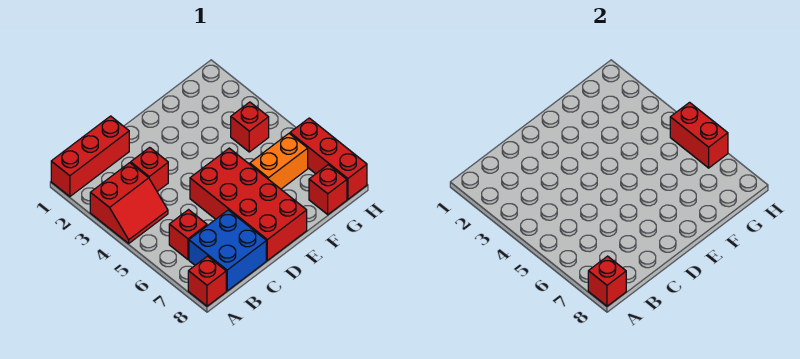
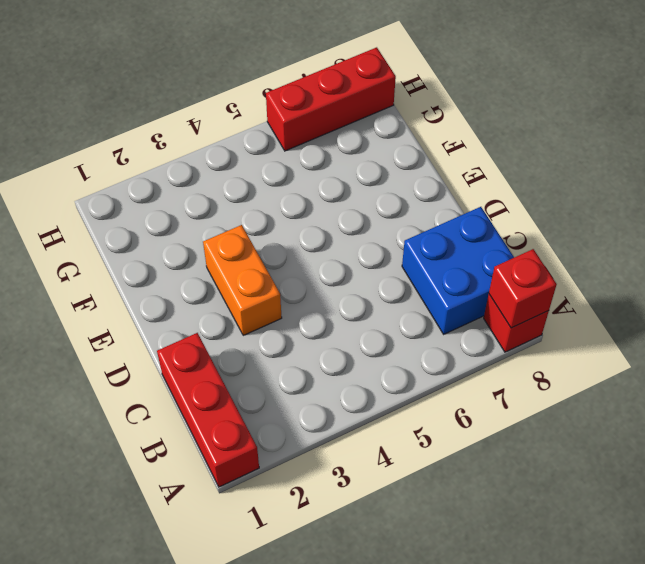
orange brick D3:E3 level 1 -> orange brick F6:G6 level 1
none -> red slope A3:B4 level 1 top 3
none -> red brick B6 level 1
none -> red brick C3 level 1

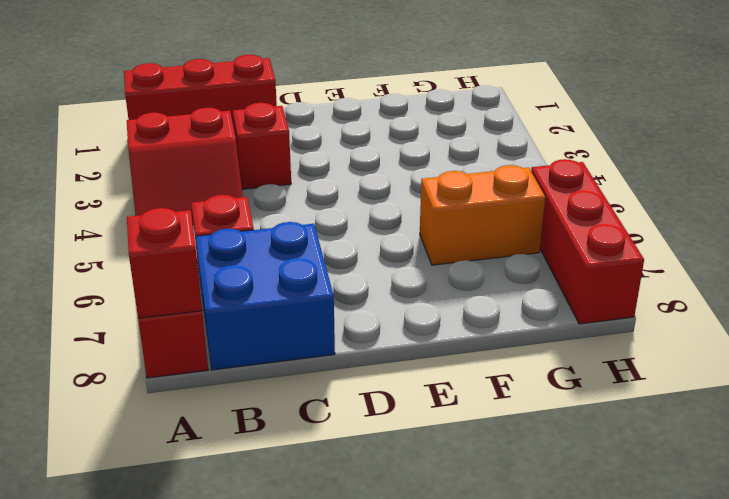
none -> red brick D5:E8 level 1
none -> red brick G4 level 1
none -> red brick G8 level 1

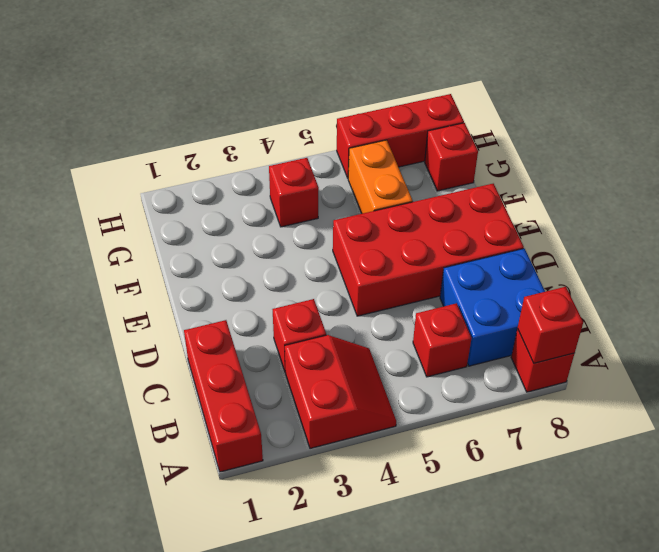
none -> red brick H5:H6 level 2

